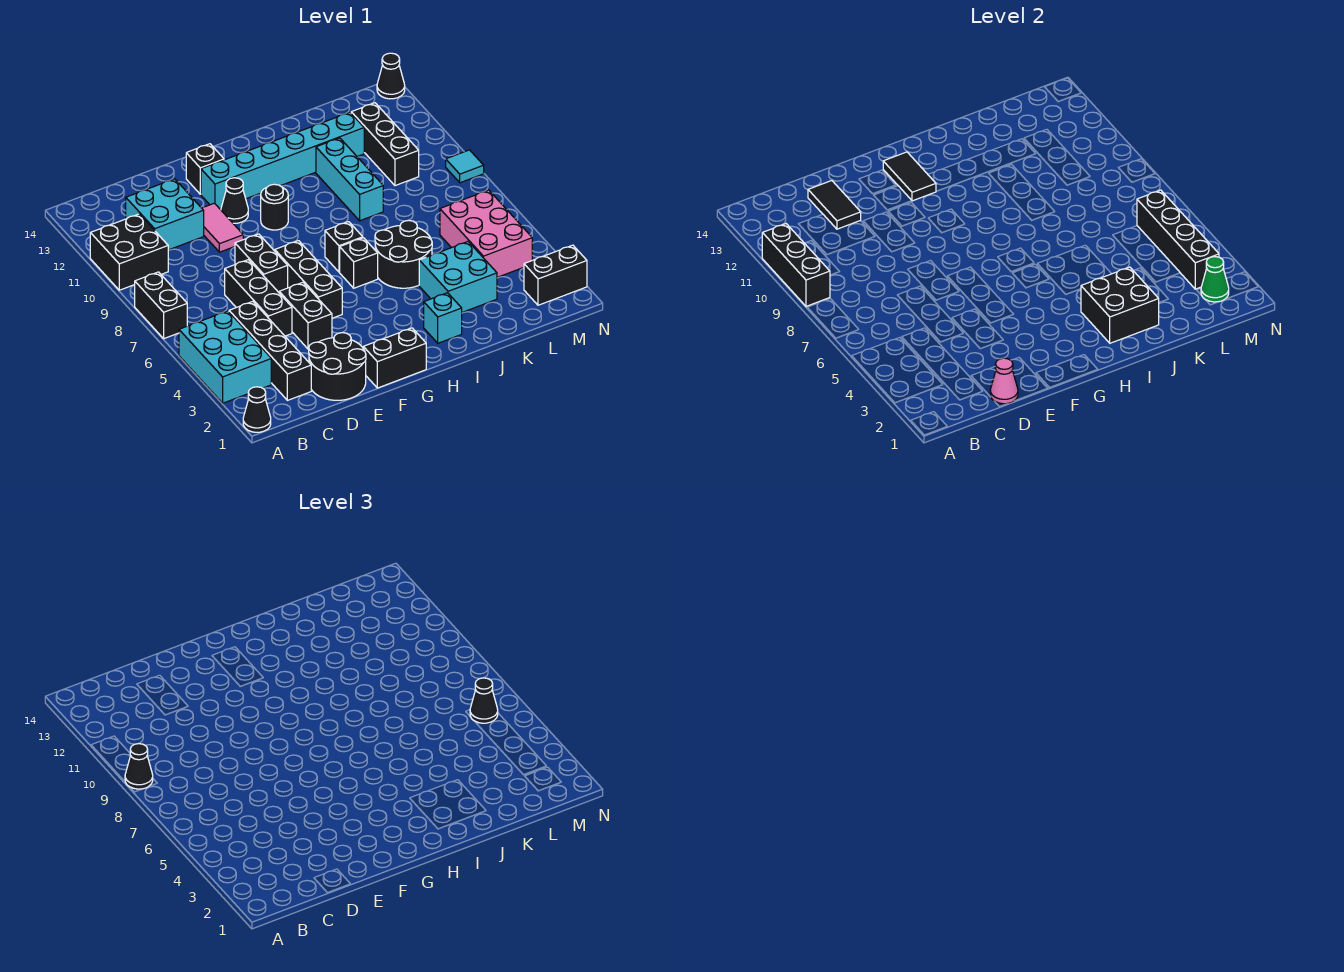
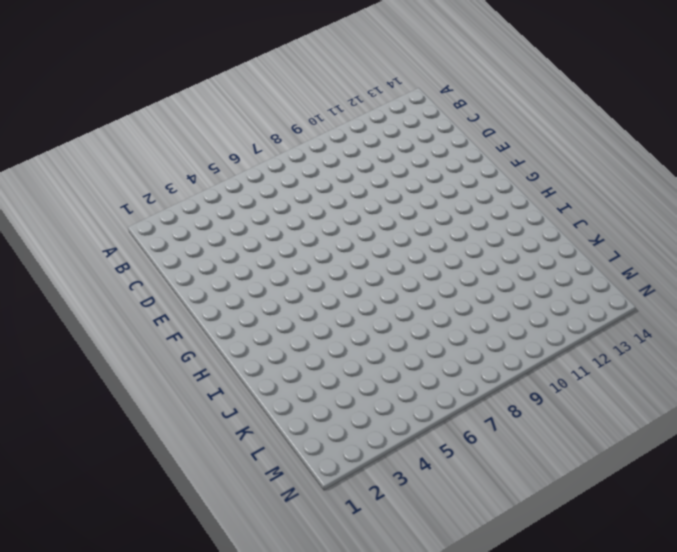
none -> black cone A1 level 1
none -> cyan brick A3:B5 level 1
none -> black brick A7:A8 level 1
none -> black brick A10:B11 level 1

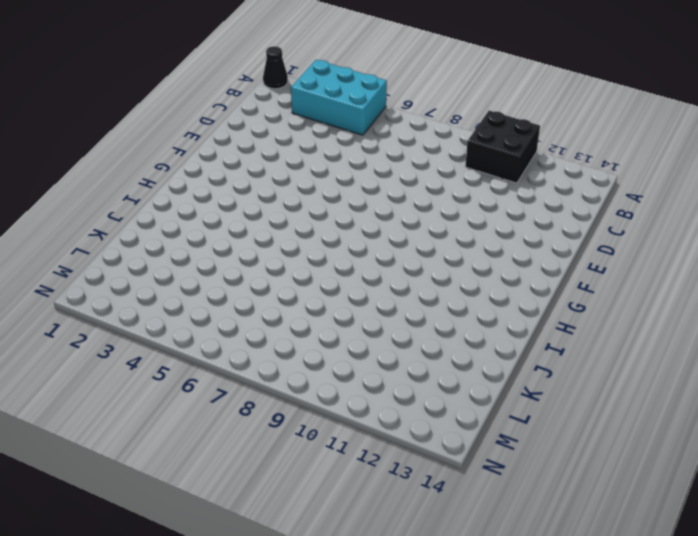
none -> black brick A7:A8 level 1
none -> black brick C2:C5 level 1
none -> cyan brick C11:D12 level 1
none -> black round brick D1:E2 level 1

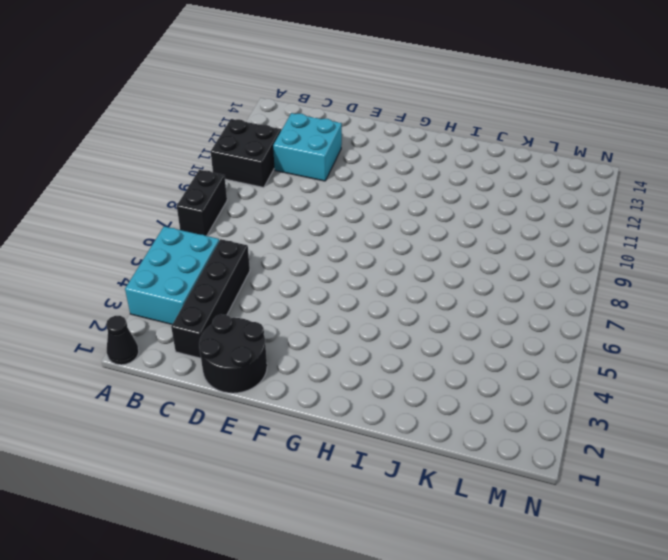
none -> black brick D5:D7 level 1
none -> black brick E4:E5 level 1
none -> black brick E7:E8 level 1
none -> pink tile E10:E11 level 1

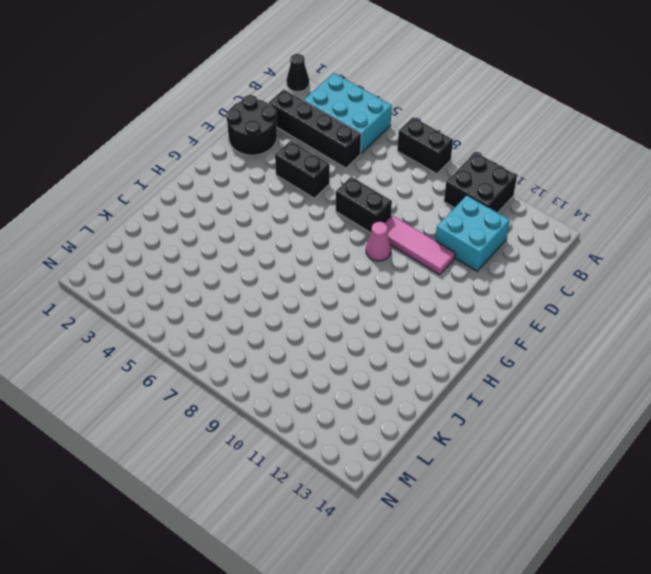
pink tile E9:E11 level 1 -> pink tile E10:E11 level 1
pink cone F9 level 1 -> pink cone D1 level 2
none -> black brick D5:D7 level 1
none -> black brick F1:G1 level 1
none -> black brick F5:F7 level 1
none -> black cone F11 level 1

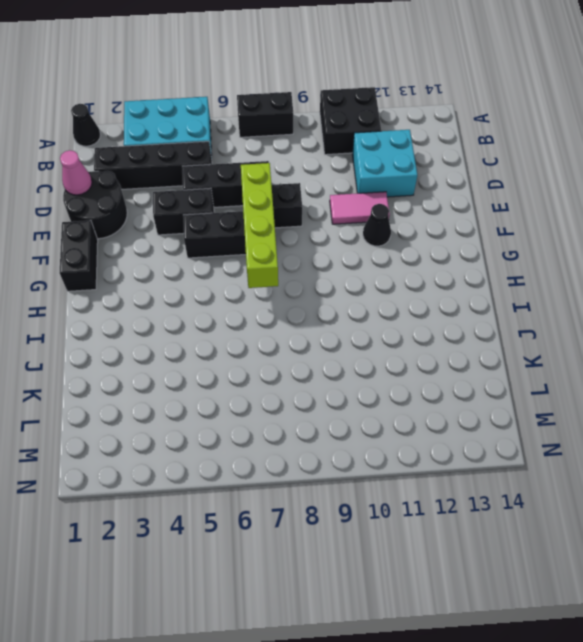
lime brick E7:H7 level 2 -> none
none -> cyan brick F12:K12 level 1
none -> black brick F13 level 1
none -> black round brick G10 level 1
none -> black brick H6 level 1

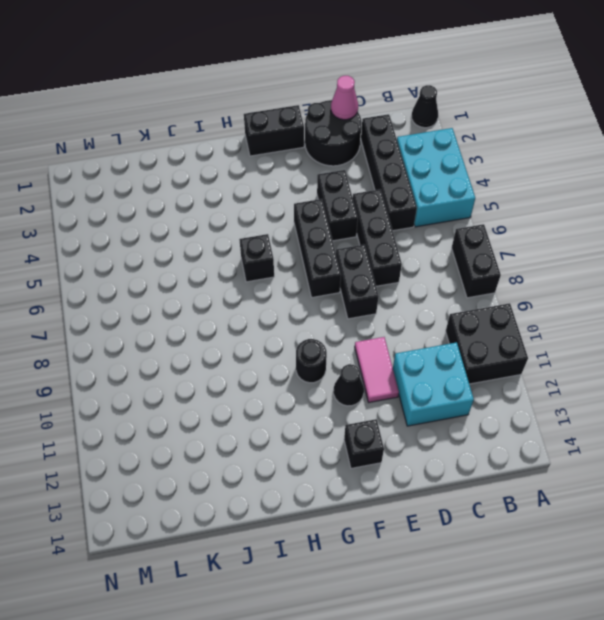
none -> cyan brick F12:K12 level 1
none -> black brick H7 level 1
none -> cyan brick I2 level 1
none -> black round brick I5:J6 level 1

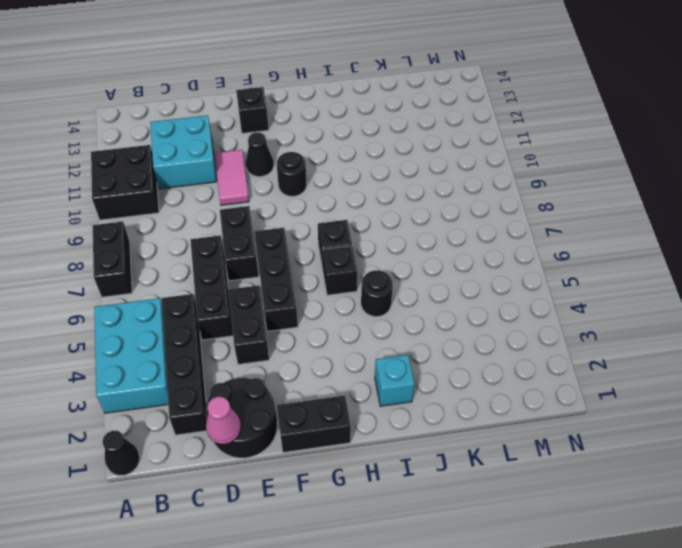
black round brick I5 level 1 -> black round brick I5:J6 level 1
none -> cyan brick F12:K12 level 1
none -> cyan brick J3:K4 level 1
none -> cyan brick J9:J11 level 1
none -> pink brick L4:M6 level 1

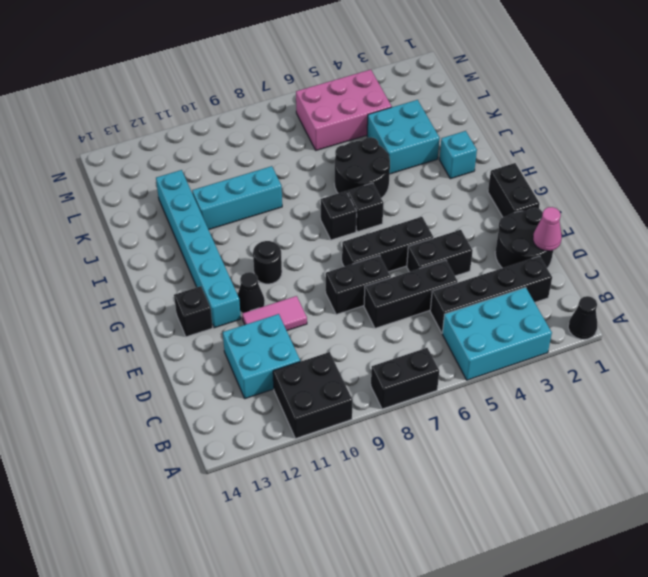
none -> black brick L10:L12 level 1
none -> black brick M2:N2 level 1
none -> cyan tile N9 level 1
none -> black cone N14 level 1

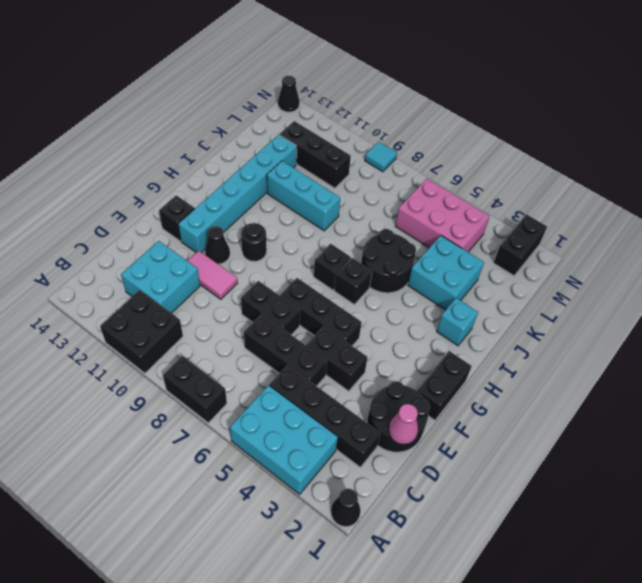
none -> black brick A9:A11 level 2
none -> black tile D12:D13 level 2
none -> black tile G12:G13 level 2
none -> black brick I2:J3 level 2

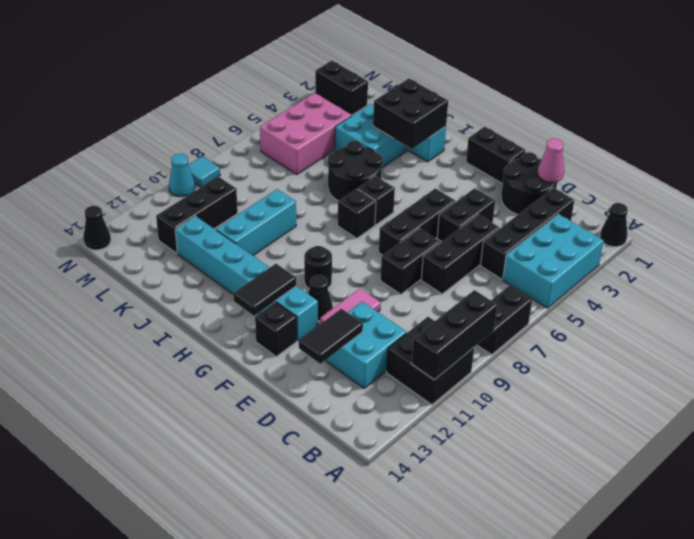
cyan cone N10 level 1 -> none
none -> green cone M2 level 2
none -> black brick M3:M6 level 2
none -> black cone A9 level 3
none -> black cone M6 level 3

